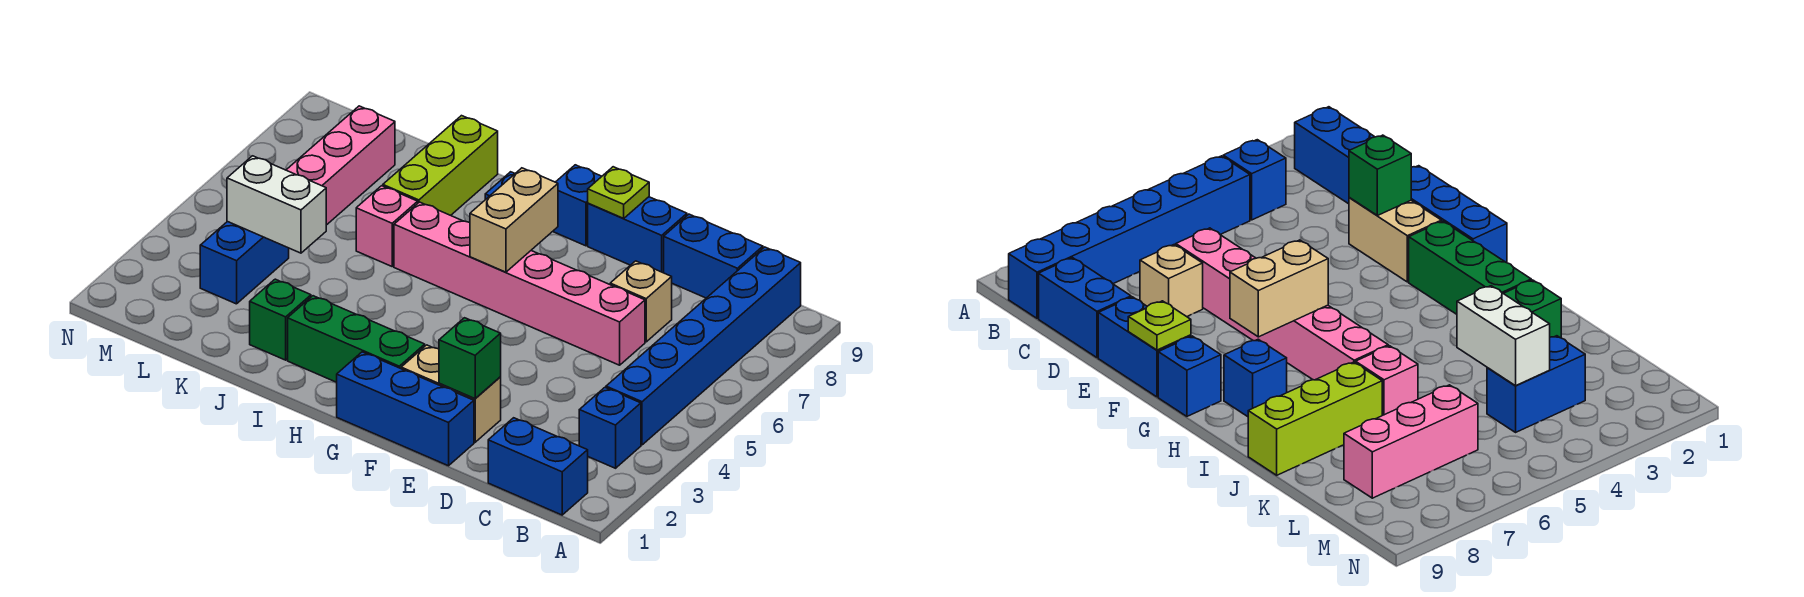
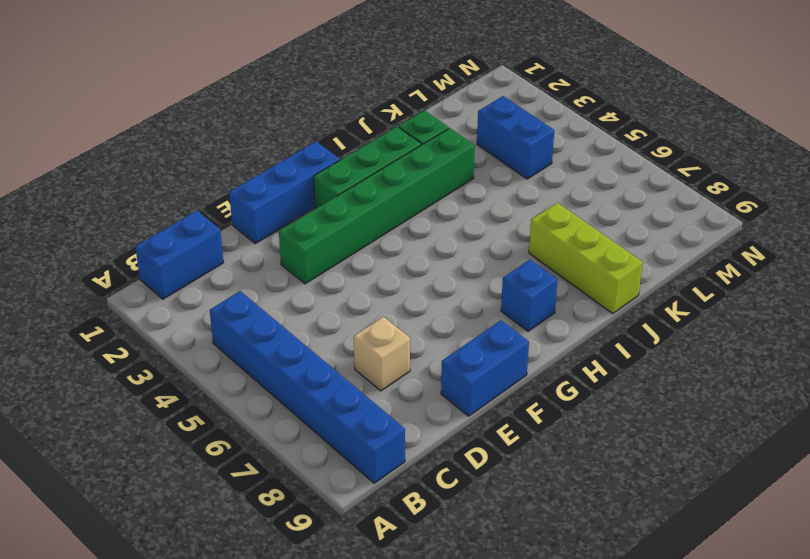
green brick E3:J3 level 1 -> none
none -> blue brick B3 level 1
none -> blue brick C9:D9 level 1
none -> pink brick D6:I6 level 1

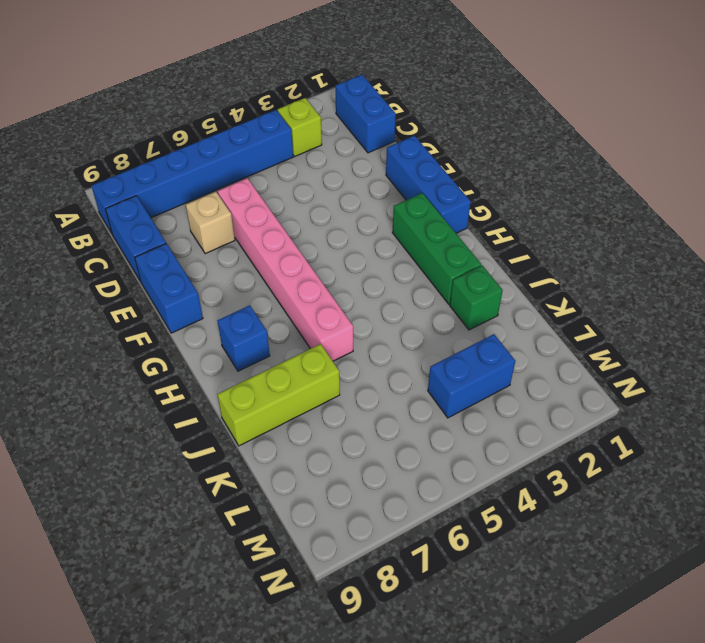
lime brick B3 level 1 -> blue brick B3 level 1
none -> tan brick E2:F2 level 1
none -> blue brick G9 level 1
none -> pink brick J6 level 1

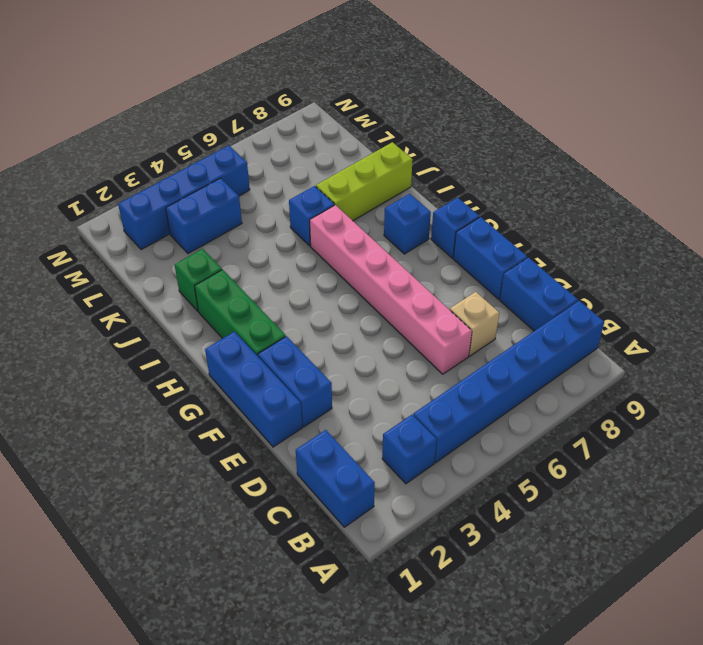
blue brick E2:F2 level 1 -> tan brick E2:F2 level 1
blue brick J6 level 1 -> pink brick J6 level 1
blue brick M2:M5 level 1 -> none
none -> pink brick L6:L8 level 1
none -> green brick E2 level 2
none -> lime plate F9 level 2

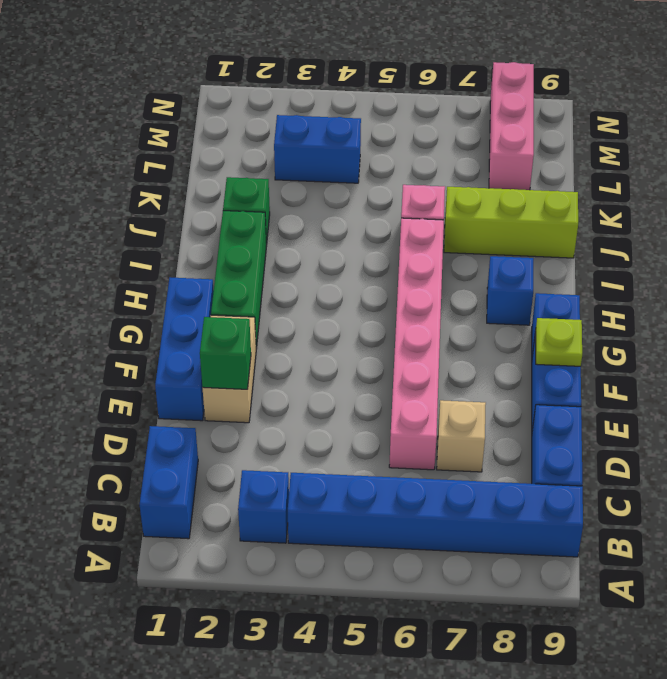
pink brick L8:N8 level 1 -> pink brick L6:L8 level 1
none -> tan brick G6:G7 level 2
none -> white brick K4:L4 level 2

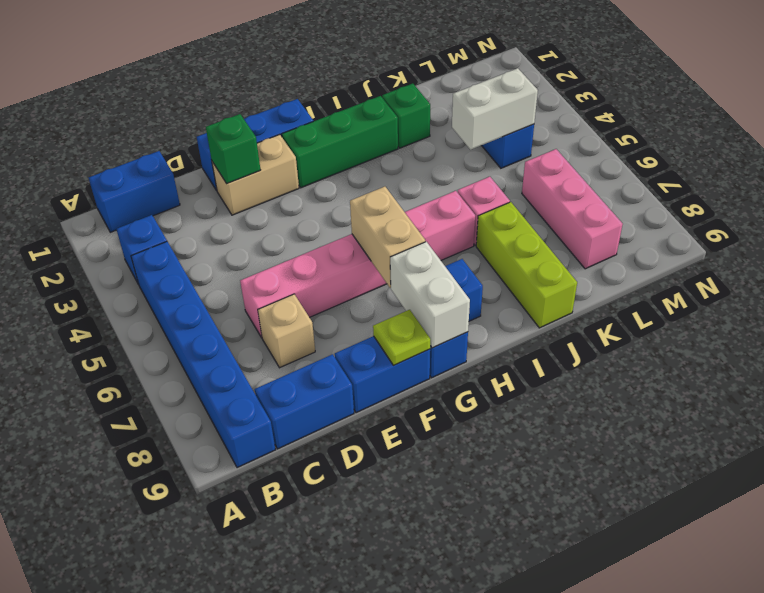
white brick G8:G9 level 2 -> none

